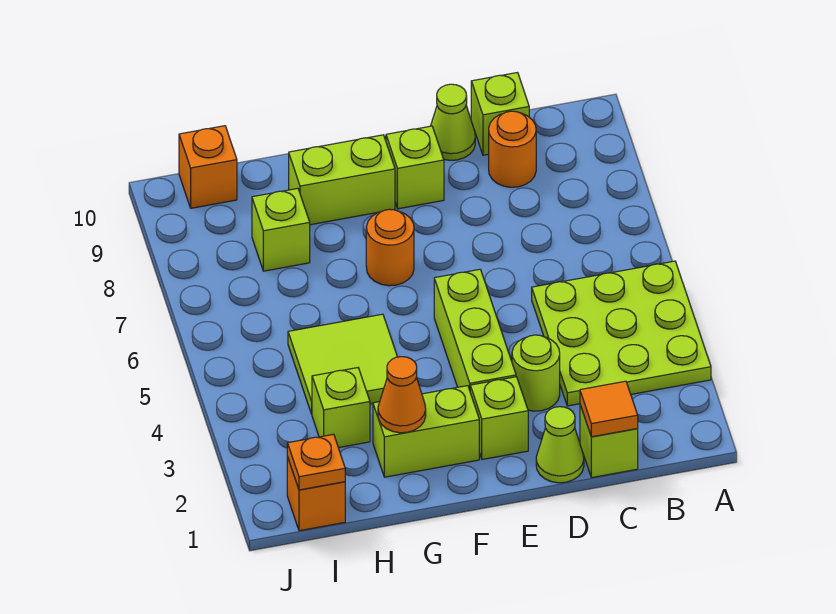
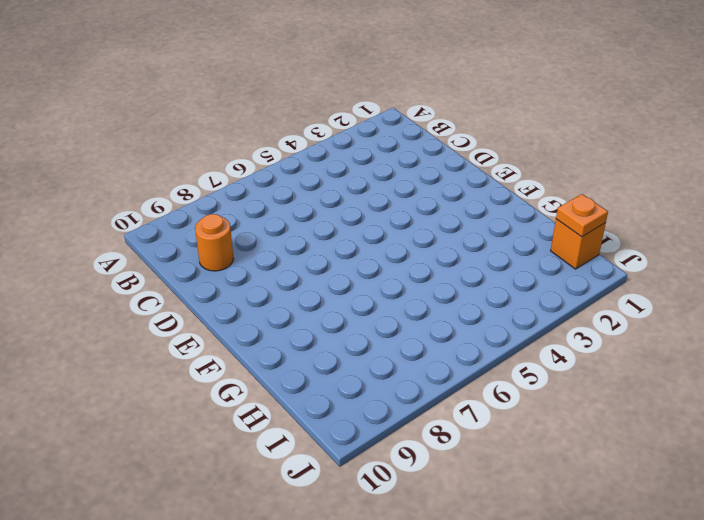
none -> lime plate A3:C5 level 1
none -> lime brick C1 level 1
none -> lime brick C10 level 1

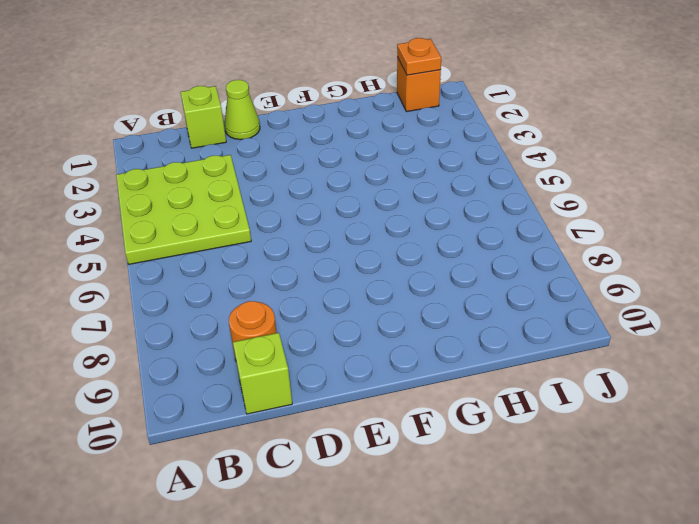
none -> lime round brick D3 level 1
none -> lime cone D10 level 1
none -> lime brick E2 level 1

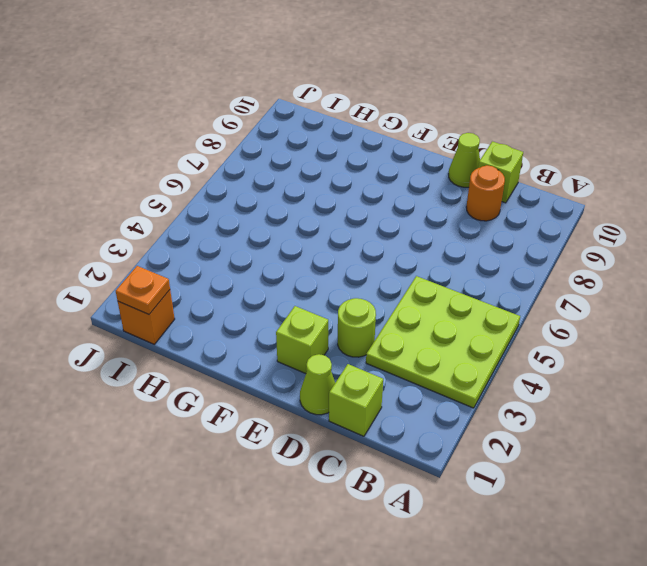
none -> lime brick E3:E5 level 1
none -> lime brick E9 level 1
none -> lime brick F2:G2 level 1

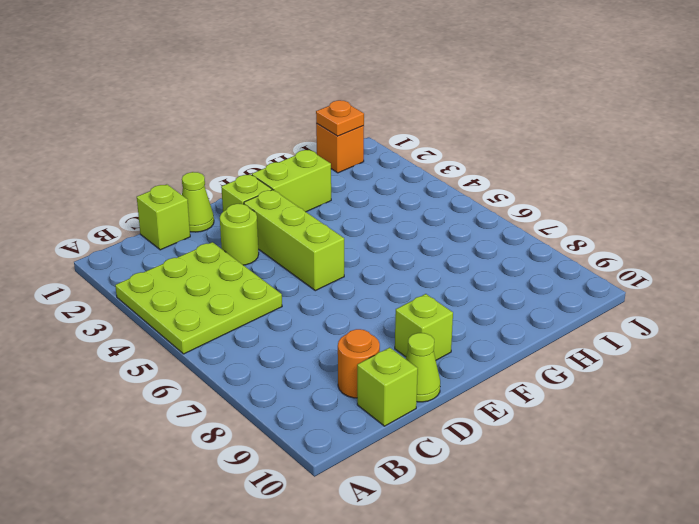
none -> orange round brick F7 level 1
none -> lime brick F9:G9 level 1
none -> lime tile G4:H5 level 1

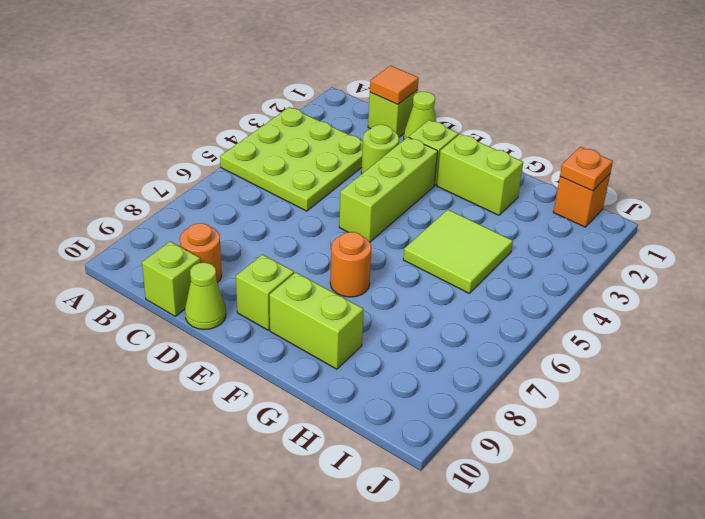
none -> lime brick H3 level 1
none -> lime brick H8 level 1
none -> orange brick I10 level 1

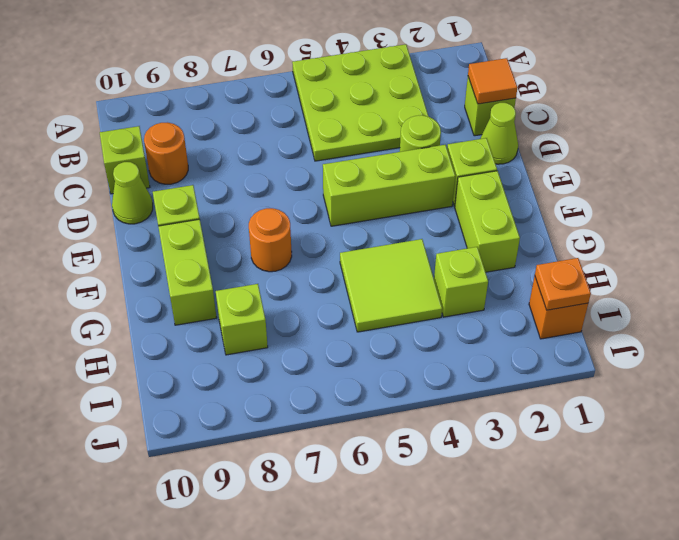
none -> orange brick I10 level 1
none -> orange cone G2 level 2

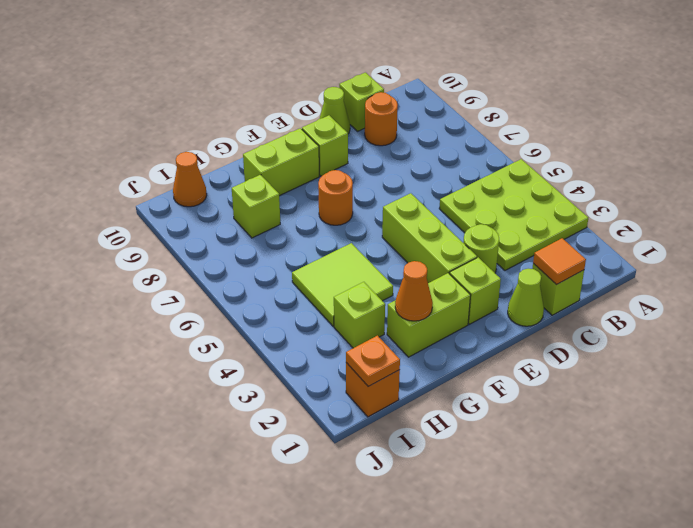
orange cone I10 level 1 -> orange brick I10 level 1

